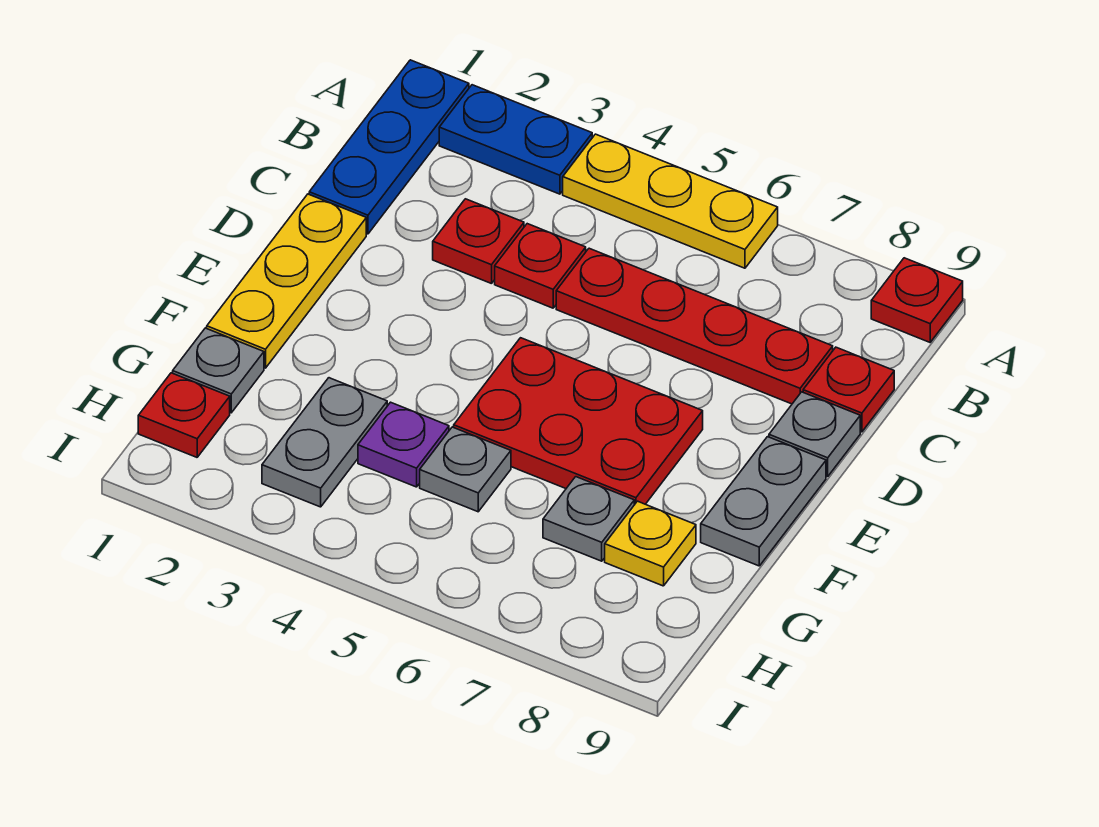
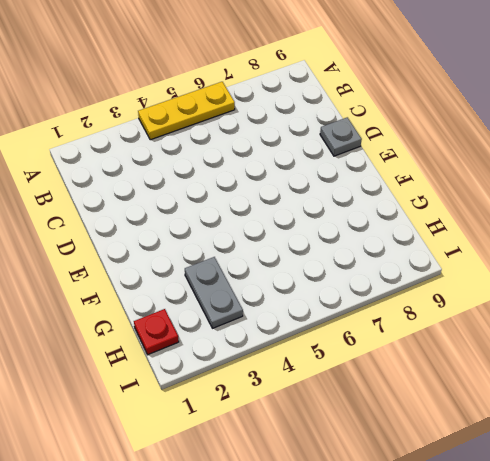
none -> blue plate A1:C1 level 1
none -> blue plate A2:A3 level 1
none -> red plate A9 level 1

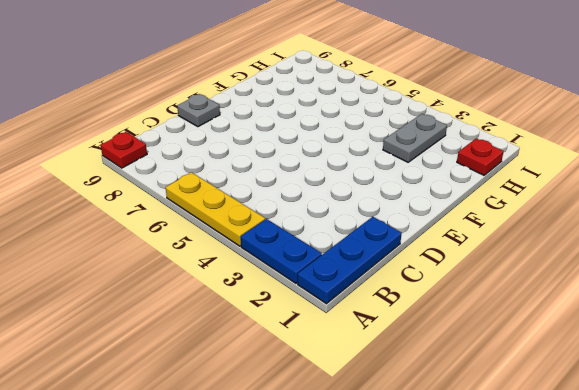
none -> red plate C3 level 1
none -> red plate C4 level 1
none -> red plate C5:C8 level 1

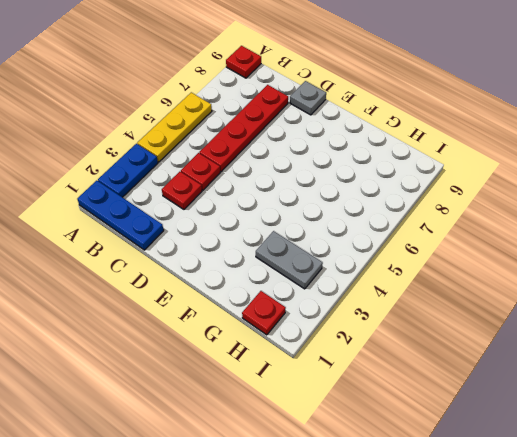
none -> red plate C9 level 1
none -> yellow plate D1:F1 level 1
none -> red plate E5:F7 level 1

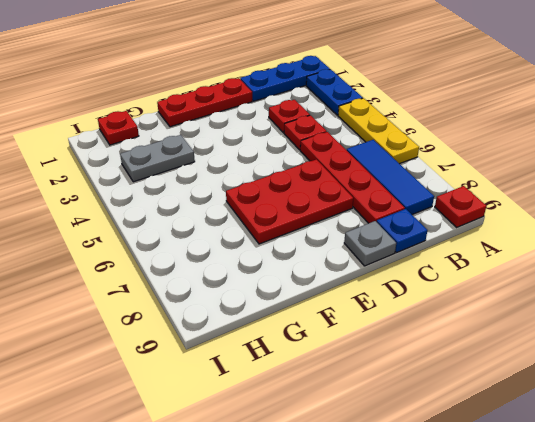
blue tile B6:B8 level 1 -> none
blue plate C9 level 1 -> red plate C9 level 1
red plate D1:F1 level 1 -> yellow plate D1:F1 level 1
red plate D6:F7 level 1 -> red plate E5:F7 level 1
none -> grey plate E9:F9 level 1
none -> grey plate G1 level 1
none -> purple plate G4 level 1

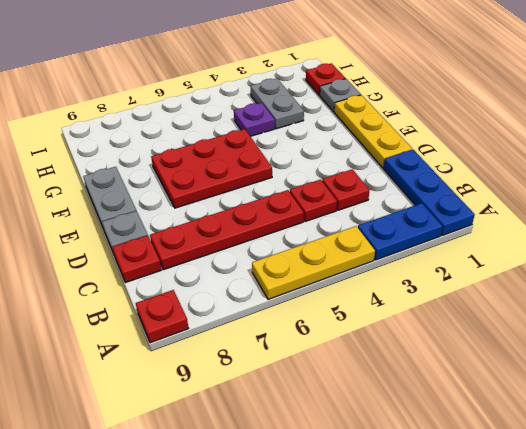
none -> grey plate G5 level 1
none -> grey plate G7 level 1
none -> yellow plate G8 level 1

